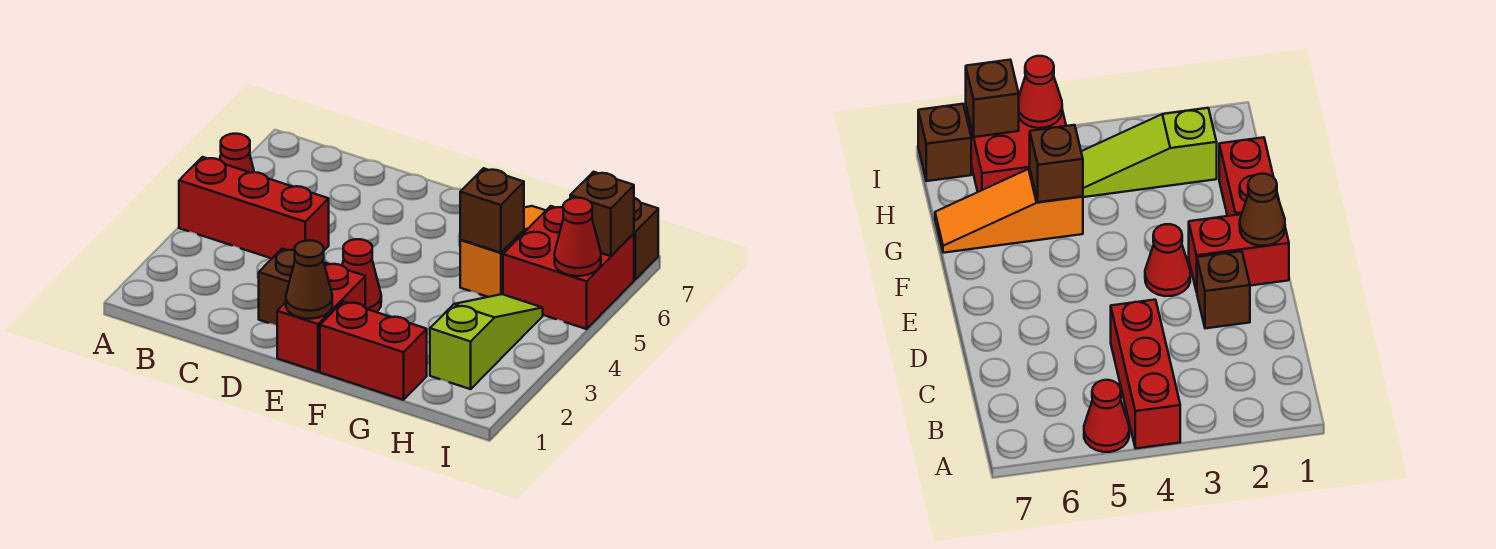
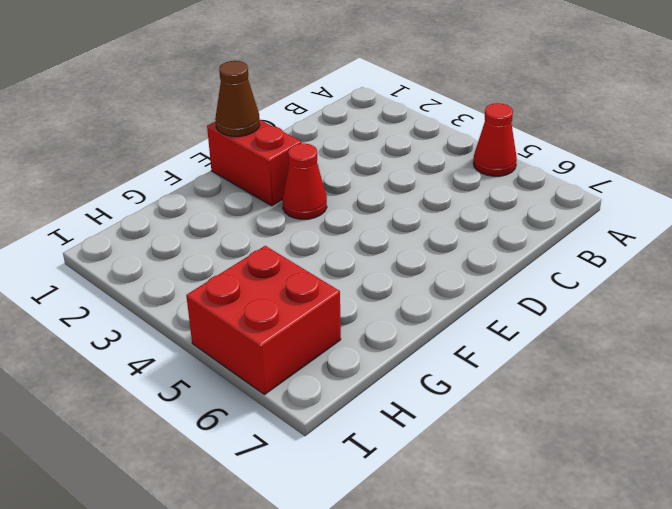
none -> red brick A4:C4 level 1
none -> brown brick D2 level 1
none -> red brick F1:G1 level 1

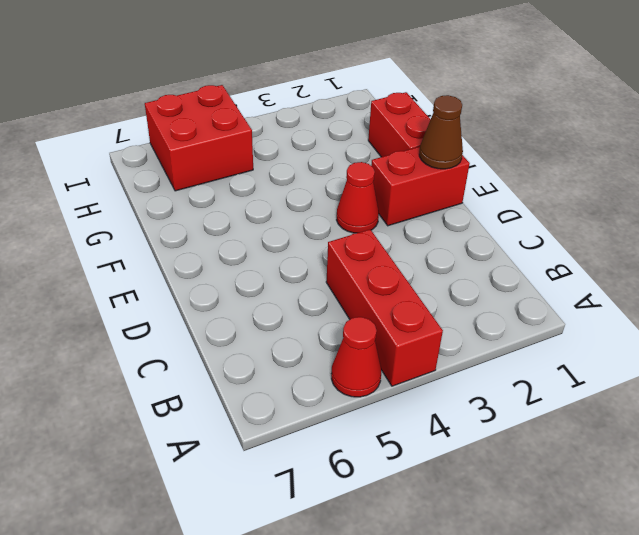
none -> brown brick D2 level 1
none -> orange slope G5:G7 level 1 top 5
none -> lime slope H2:H4 level 1 top 2

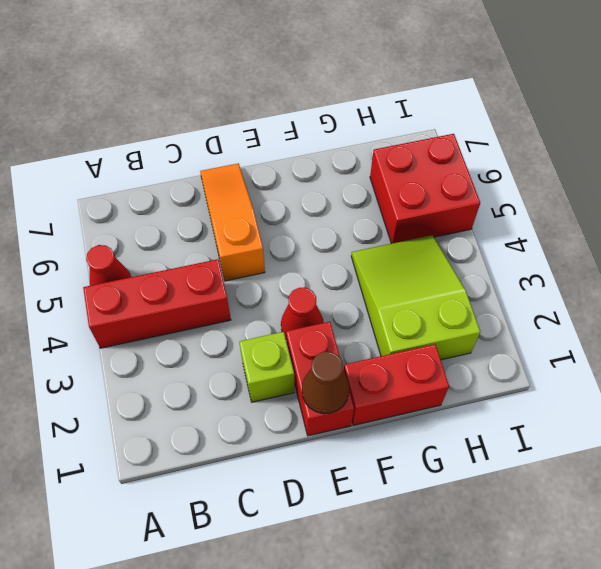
lime brick D2 level 1 -> brown brick D2 level 1
orange slope D5:D7 level 1 top 5 -> orange slope G5:G7 level 1 top 5
lime slope G2:H4 level 1 top 2 -> lime slope H2:H4 level 1 top 2
none -> brown brick I7 level 1
none -> brown brick G5 level 2
none -> red cone I5 level 2

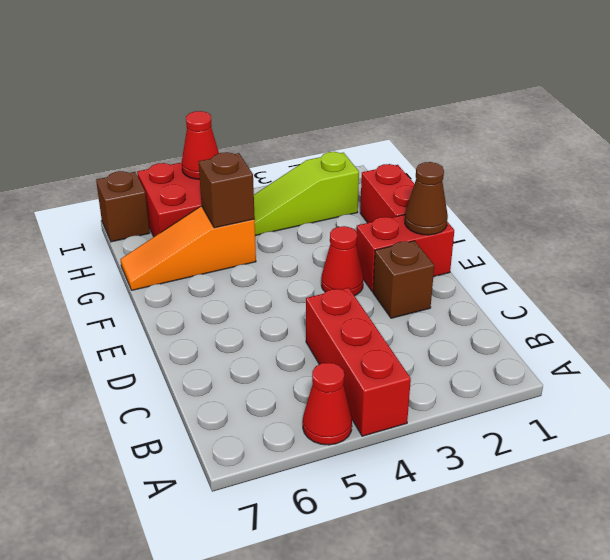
none -> brown brick I6 level 2

